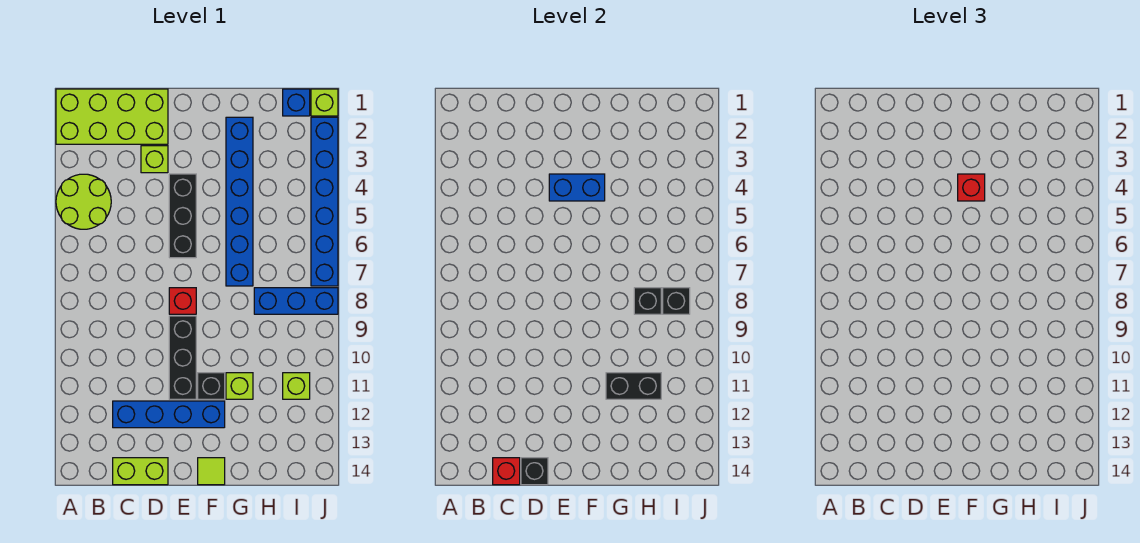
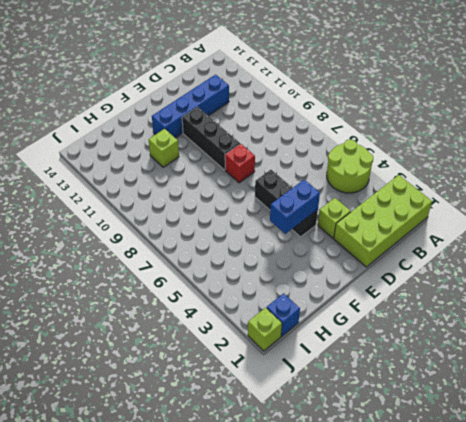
none -> lime brick C14:D14 level 1
none -> black brick F11 level 1
none -> lime tile F14 level 1

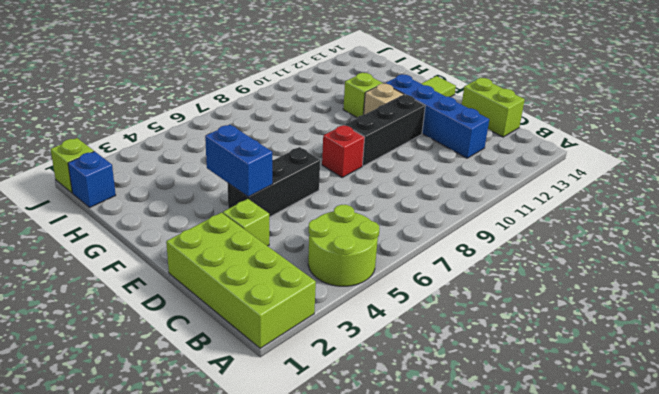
tan brick F11 level 1 -> black brick F11 level 1
none -> blue brick G2:G7 level 1
none -> blue brick H8:J8 level 1
none -> lime brick I11 level 1

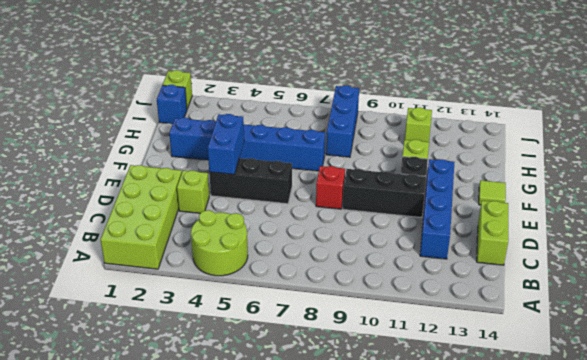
none -> blue brick J2:J7 level 1
none -> red brick C14 level 2
none -> black brick D14 level 2

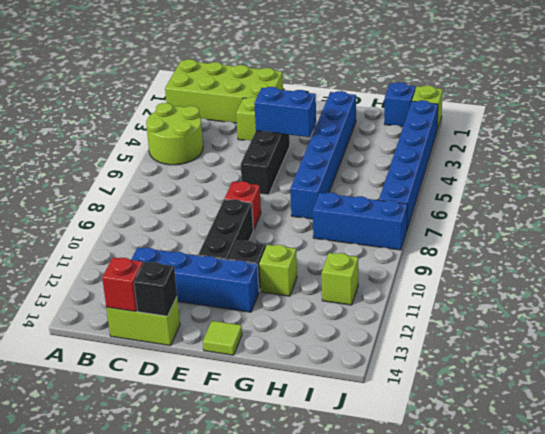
none -> black brick G11:H11 level 2
none -> black brick H8 level 2
none -> black brick I8 level 2

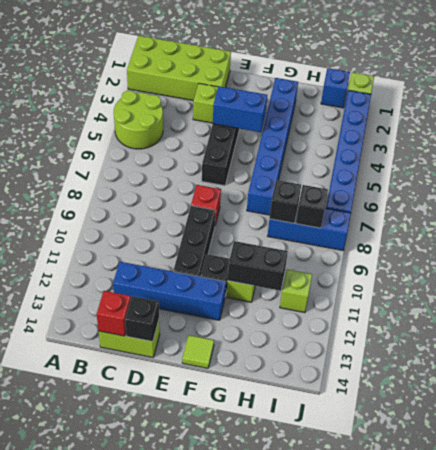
none -> red brick F4 level 3

